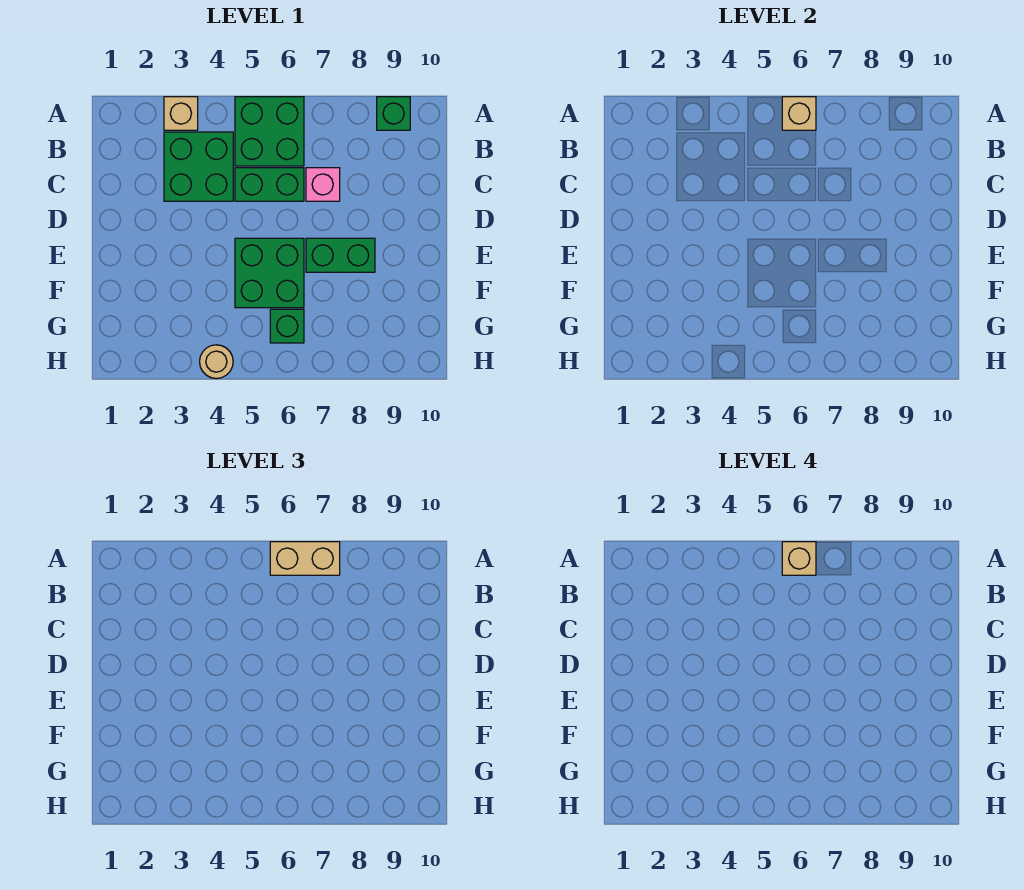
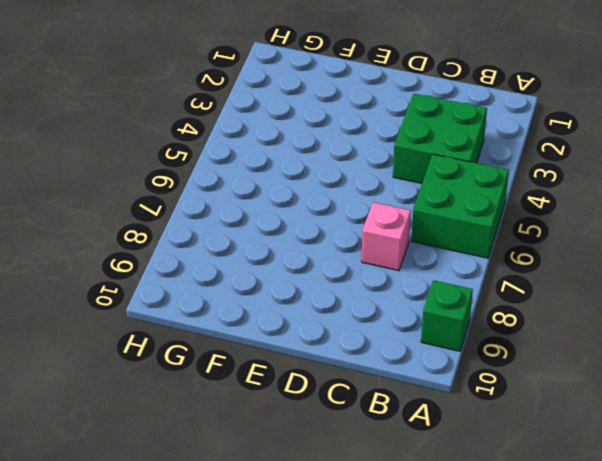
none -> tan brick A3 level 1
none -> green brick C5:C6 level 1
none -> green brick E5:F6 level 1

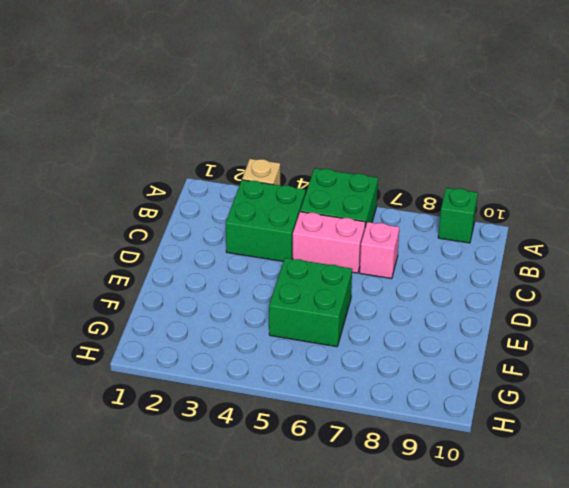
pink brick C5:C6 level 1 -> green brick C5:C6 level 1
none -> green brick E7:E8 level 1
none -> green brick G6 level 1
none -> tan round brick H4 level 1

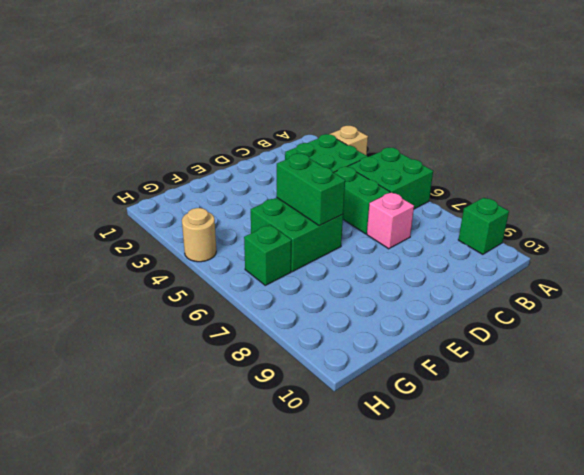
green brick E5:E6 level 2 -> green brick E7:E8 level 1
none -> tan brick A6 level 2
none -> tan brick A6:A7 level 3
none -> tan brick A6 level 4

